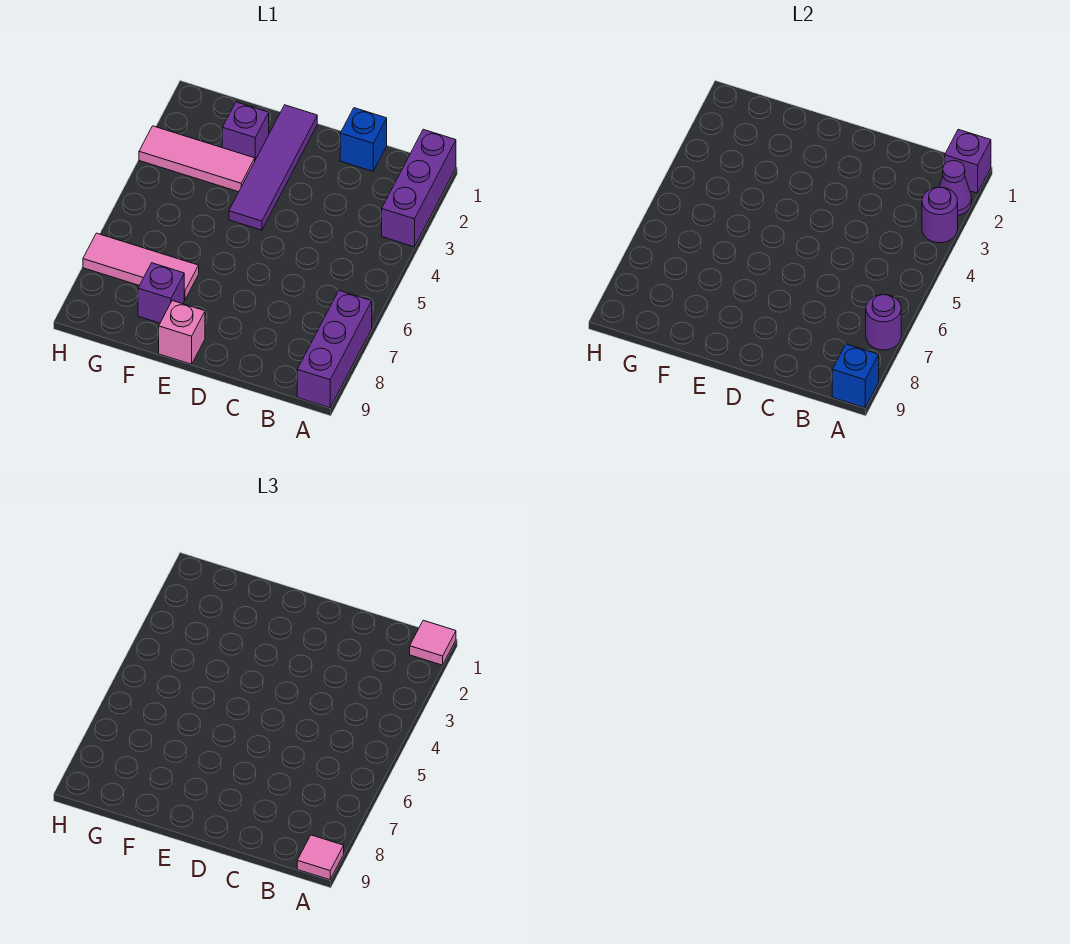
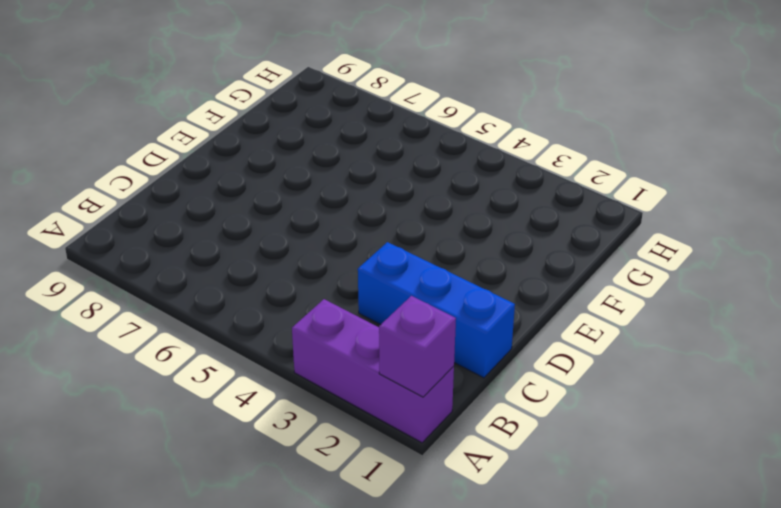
blue brick C1:C3 level 1 -> blue brick C1 level 1
none -> purple brick A7:A9 level 1
none -> purple tile E1:E4 level 1
none -> pink brick E9 level 1

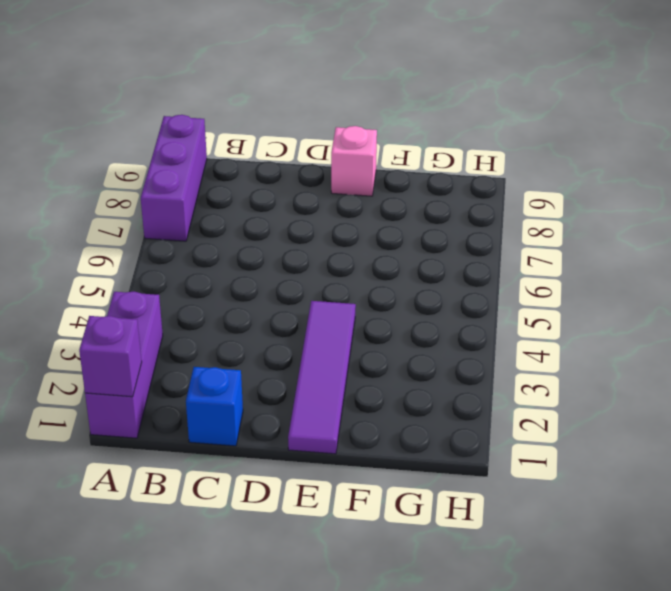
none -> purple brick F2 level 1
none -> pink tile F3:H3 level 1
none -> pink tile F7:H7 level 1

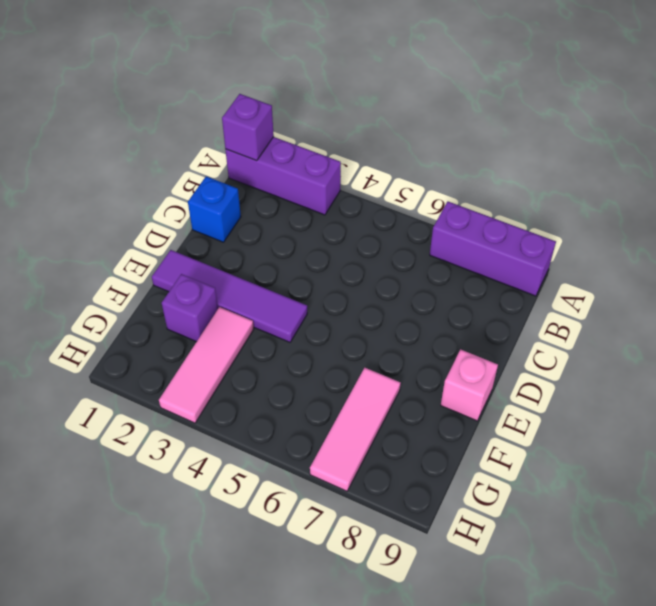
none -> purple brick F8 level 1
none -> purple cone A2 level 2
none -> purple round brick A3 level 2

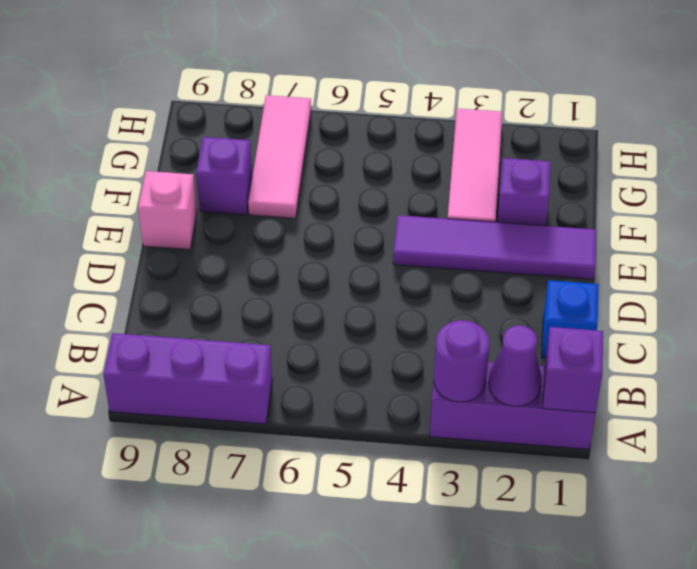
none -> purple round brick A7 level 2
none -> blue brick A9 level 2
none -> pink tile A1 level 3

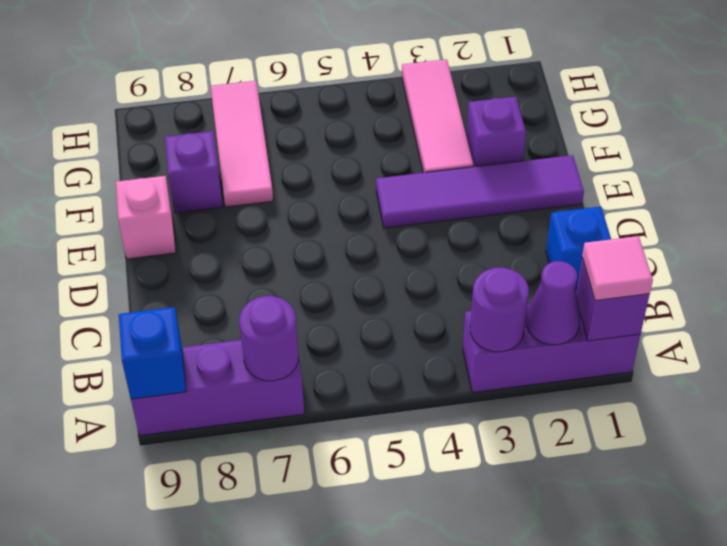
none -> pink tile A9 level 3

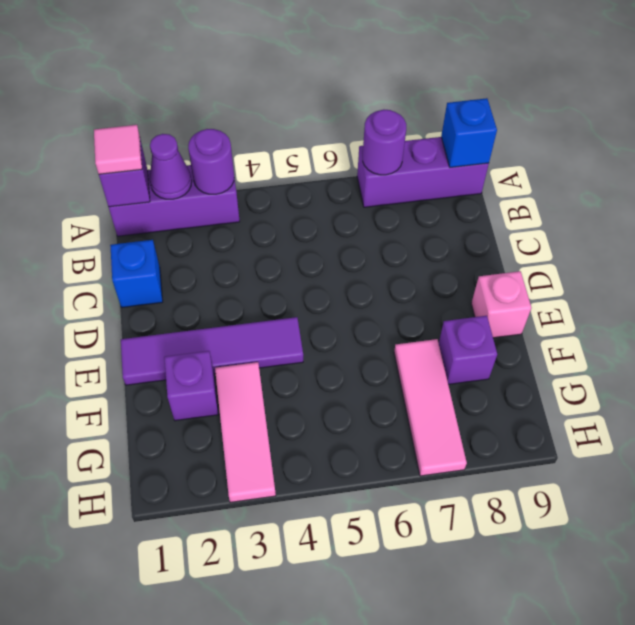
none -> pink tile A9 level 3

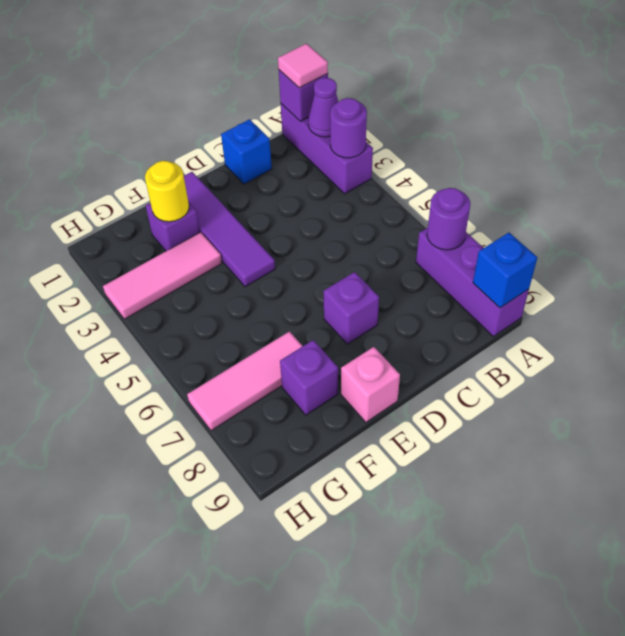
purple brick D7 level 1 -> none
yellow round brick F2 level 2 -> none
none -> pink tile A9 level 3

